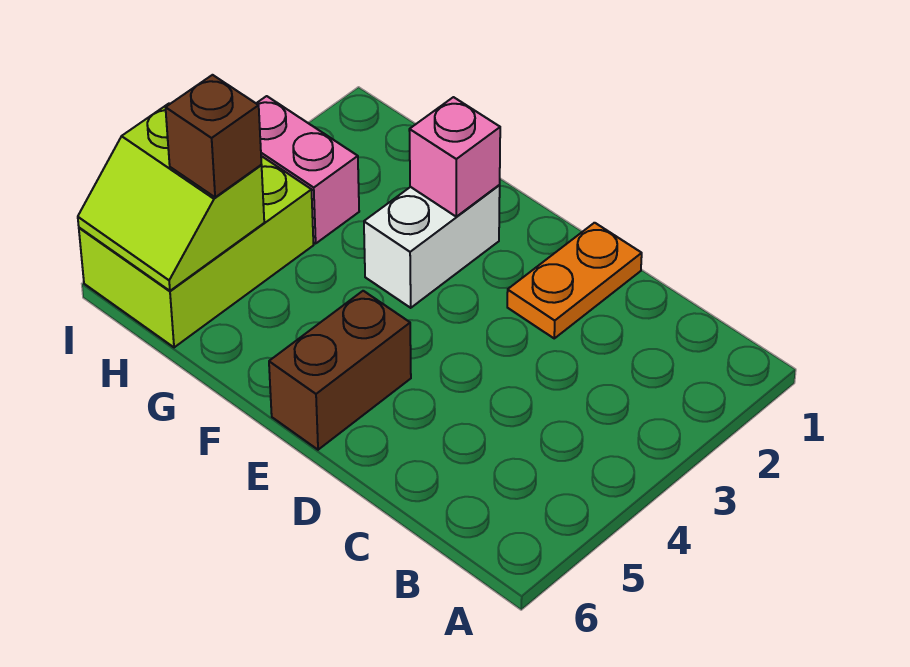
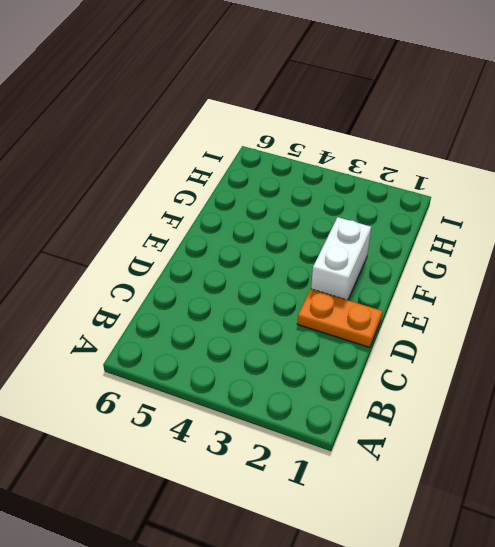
white brick E2:F2 level 1 -> white brick F2:F3 level 1
none -> brown brick E5:E6 level 1
none -> pink brick H3:I3 level 1

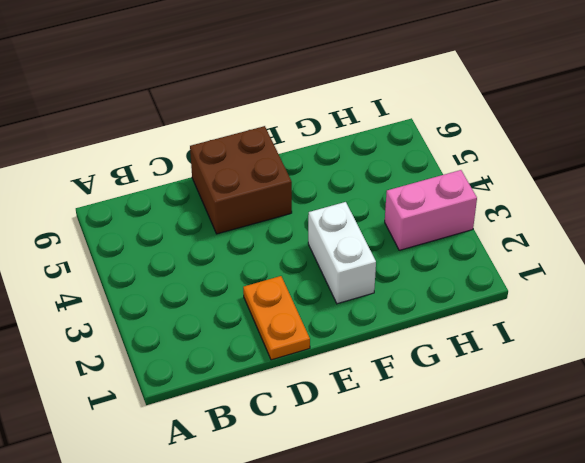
brown brick D5:E6 level 1 -> brown brick E5:E6 level 1
none -> lime brick H4:I6 level 1
none -> pink brick F2 level 2

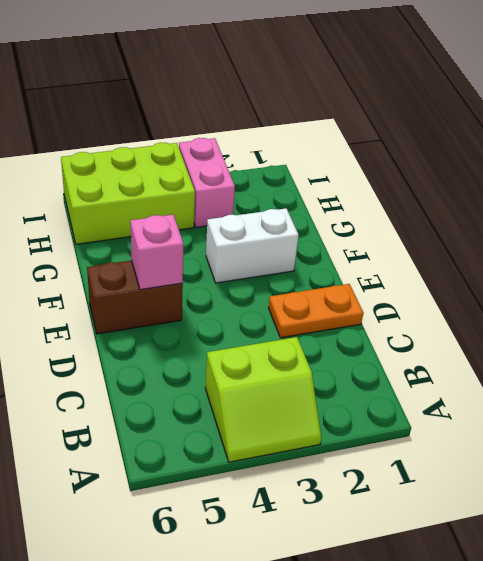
lime slope A3:B4 level 1 top B -> lime slope H5:I6 level 2 top 5
pink brick E5 level 2 -> pink brick F2 level 2
none -> brown brick H5 level 3

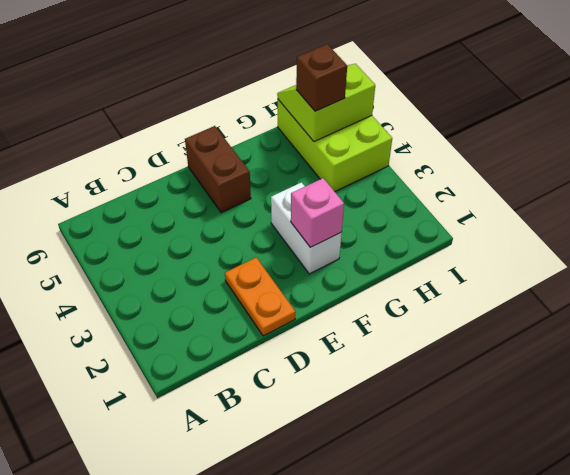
none -> pink brick H3:I3 level 1

